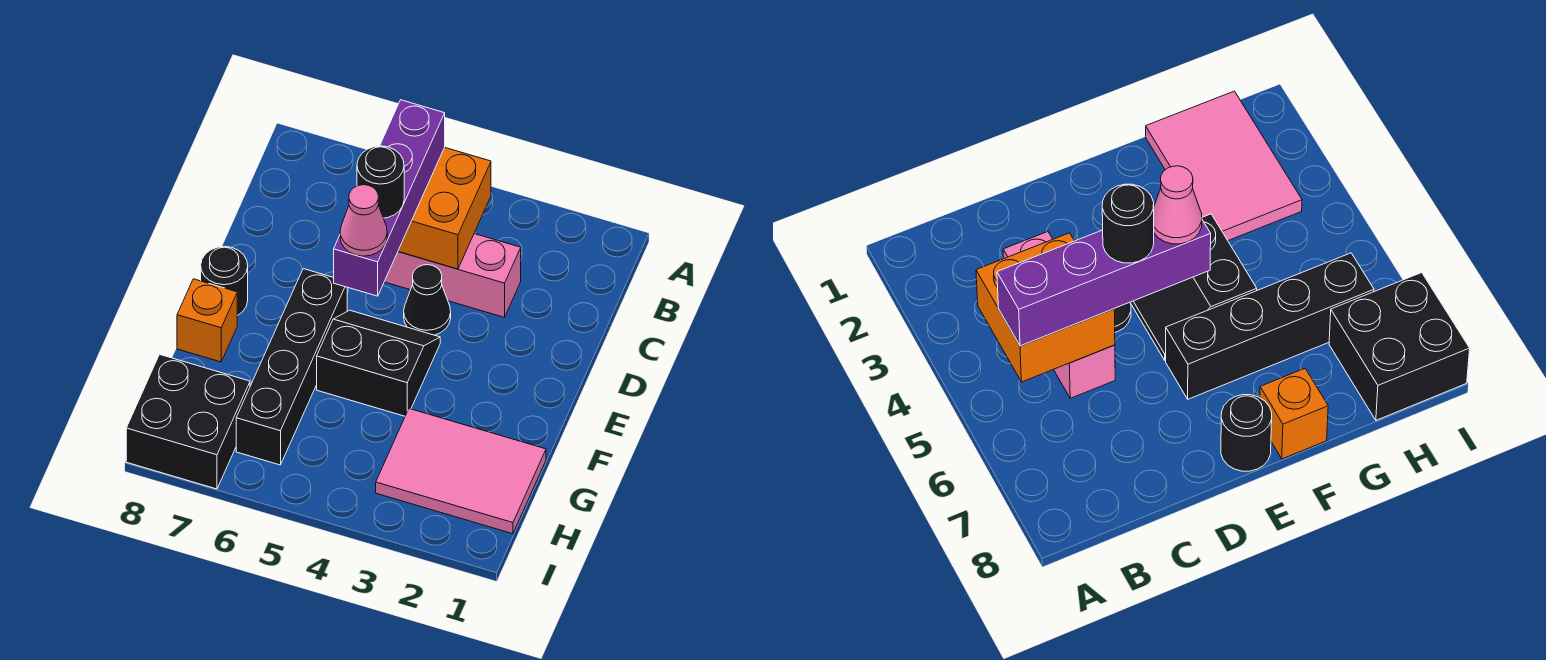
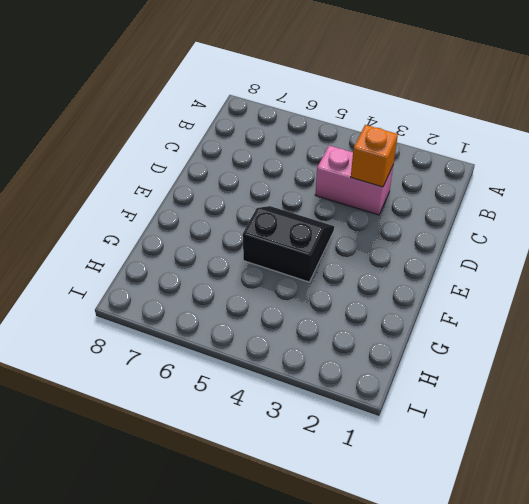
pink brick C3:C4 level 1 -> pink brick C3:C5 level 1
orange brick C3 level 2 -> orange brick F8 level 1
none -> black cone D4 level 1
none -> black brick E6:H6 level 1
none -> black round brick E8 level 1

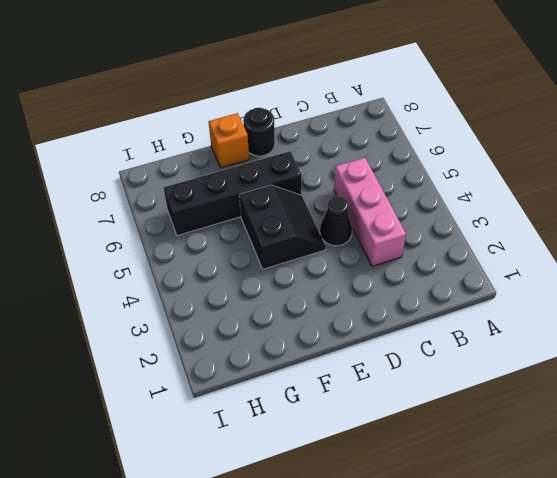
none -> pink tile G1:H3 level 1
none -> black brick H7:I8 level 1
none -> orange brick B4:C5 level 2

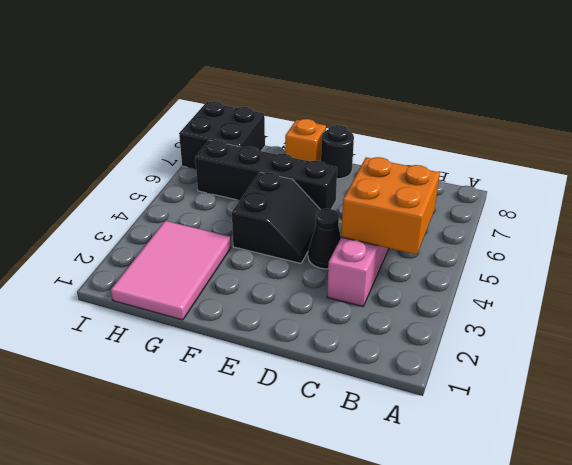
none -> purple brick B5:E5 level 3
none -> black round brick D5 level 4
none -> pink cone E5 level 4

